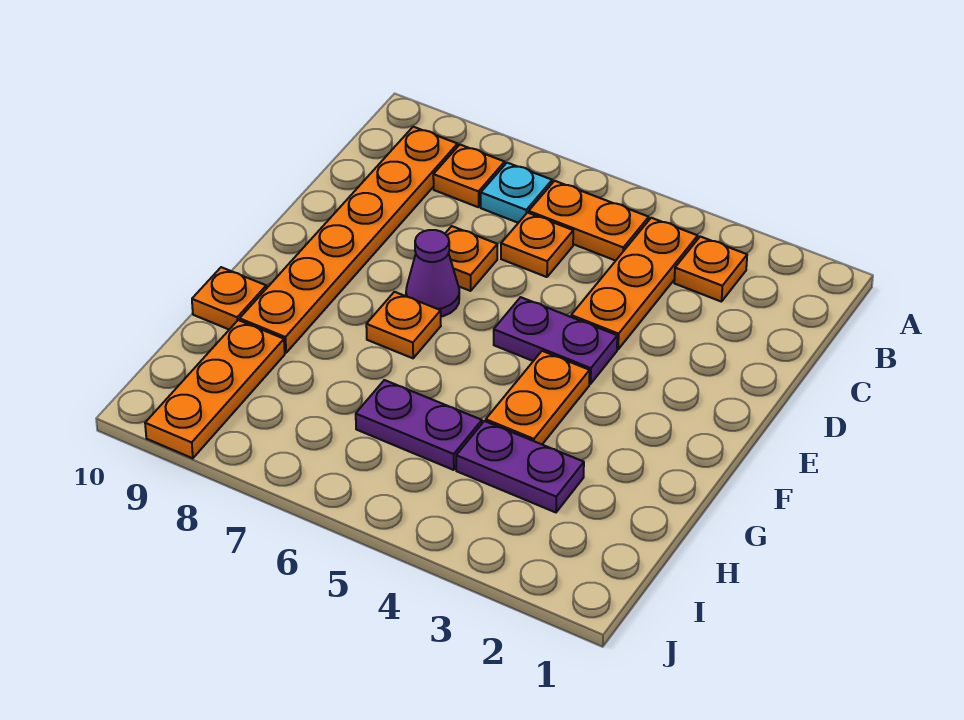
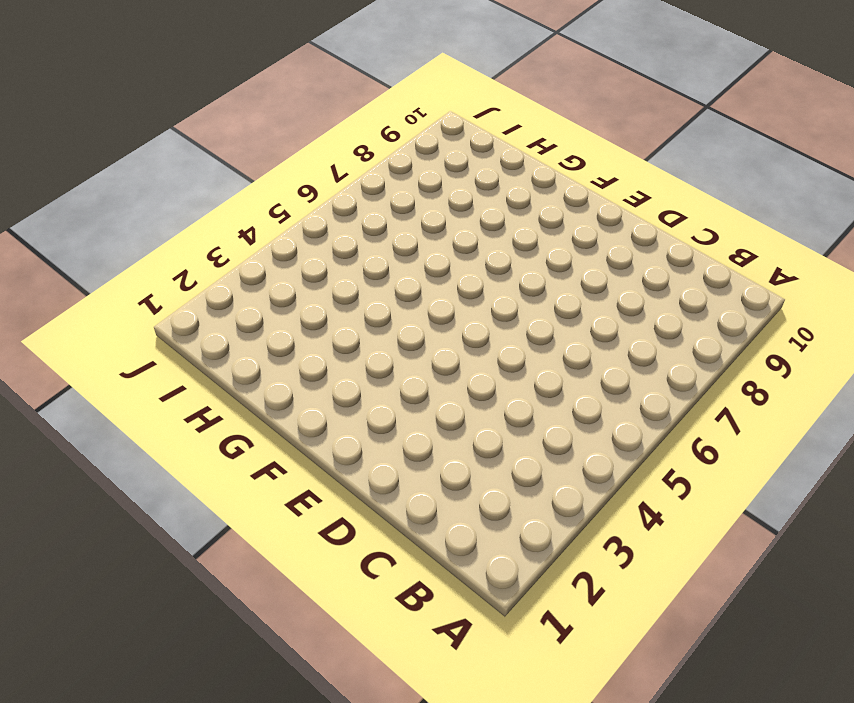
none -> orange plate B3 level 1
none -> orange plate B4:D4 level 1
none -> orange plate B5:B6 level 1

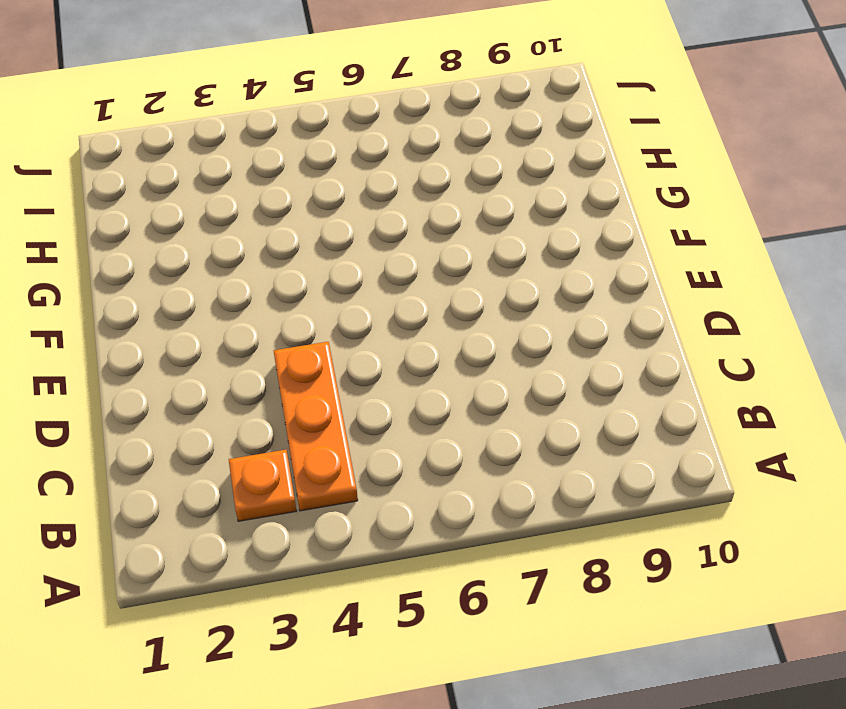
none -> orange plate B5:B6 level 1
none -> cyan plate B7 level 1
none -> orange plate B8 level 1

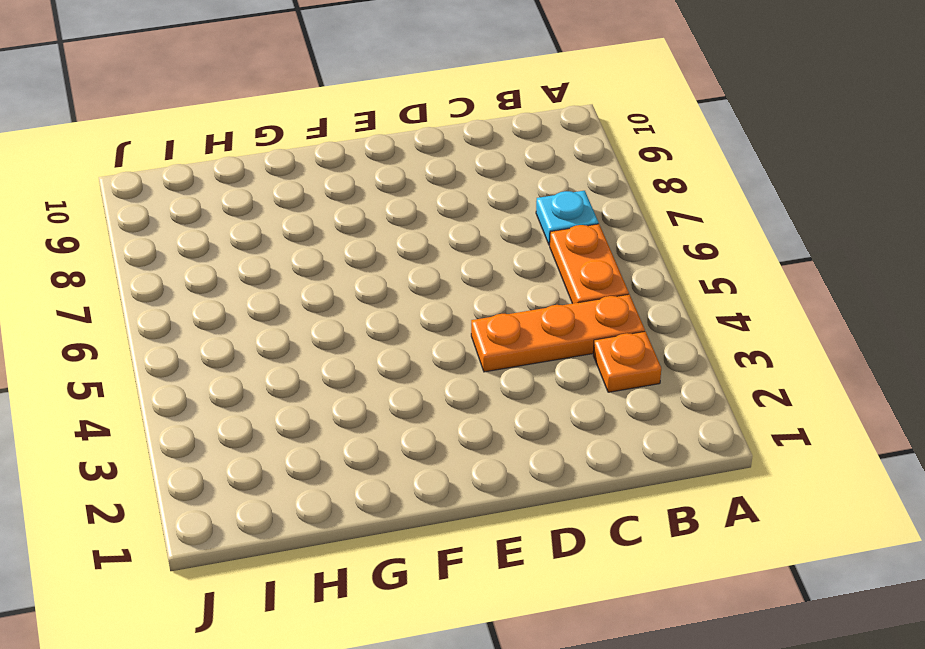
none -> orange plate B8 level 1
none -> orange plate B9:G9 level 1
none -> orange plate C6 level 1

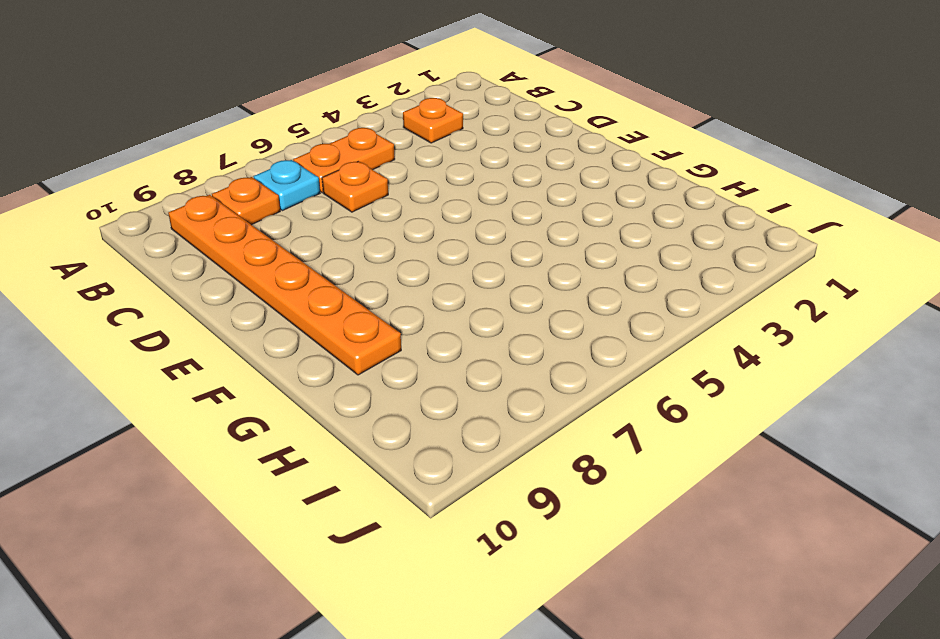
none -> orange plate B4:D4 level 1
none -> orange plate D7 level 1
none -> purple plate E4:E5 level 1

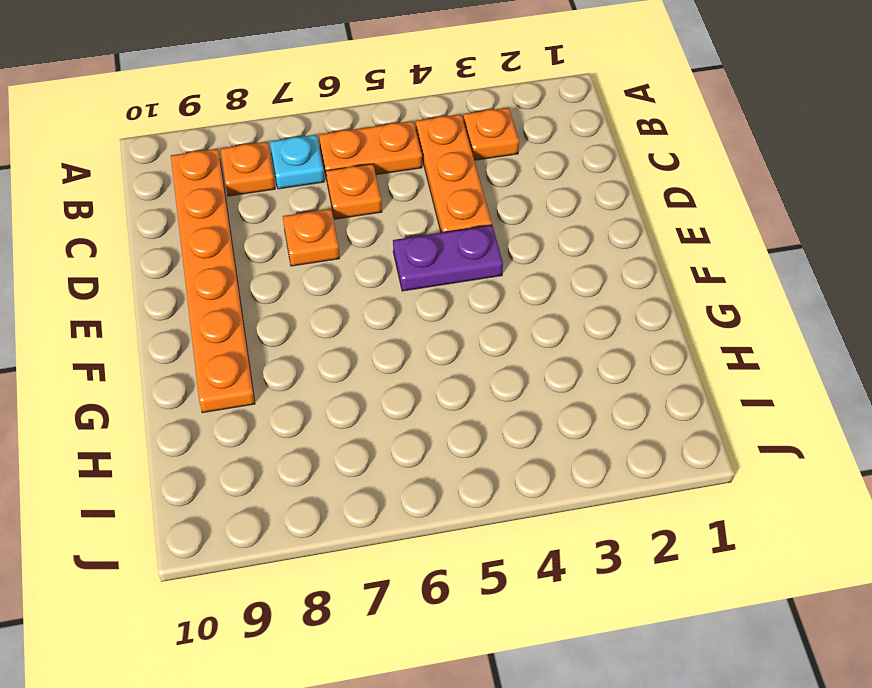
none -> purple cone E7 level 1
none -> orange plate F4:G4 level 1
none -> orange plate F7 level 1

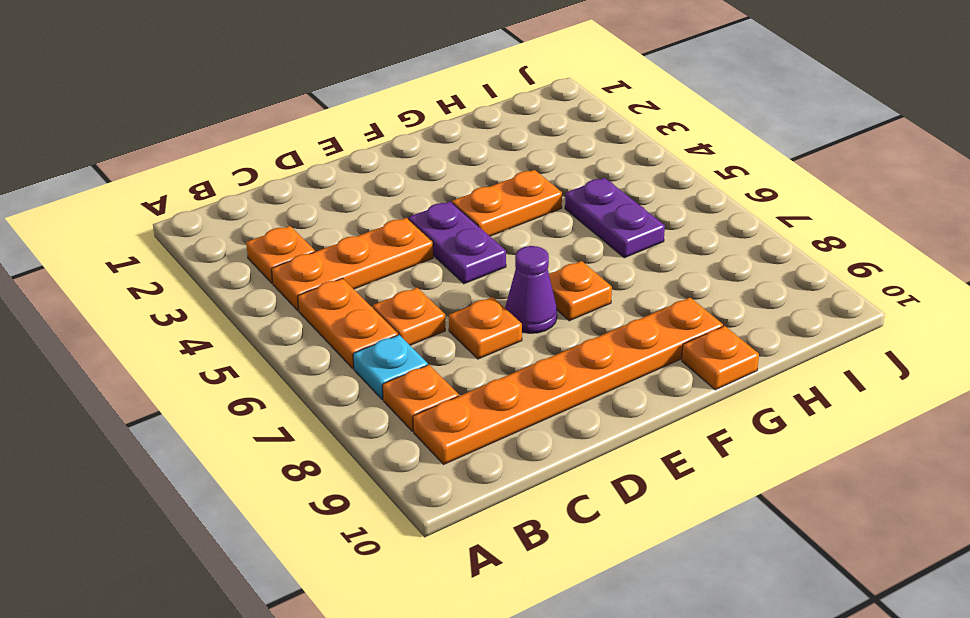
none -> purple plate H3:H4 level 1
none -> orange plate H9:J9 level 1

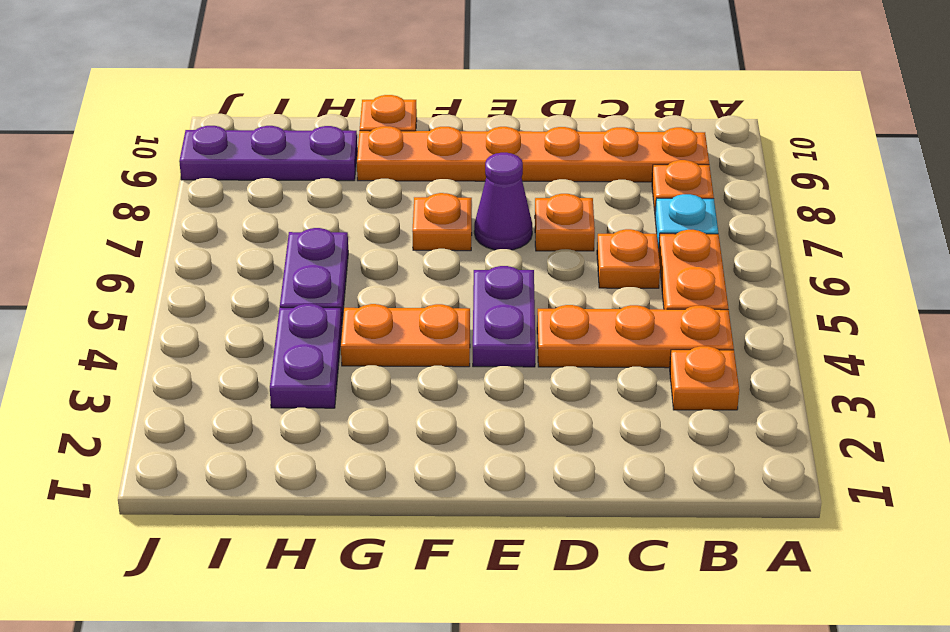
purple plate H9:J9 level 1 -> orange plate H9:J9 level 1

